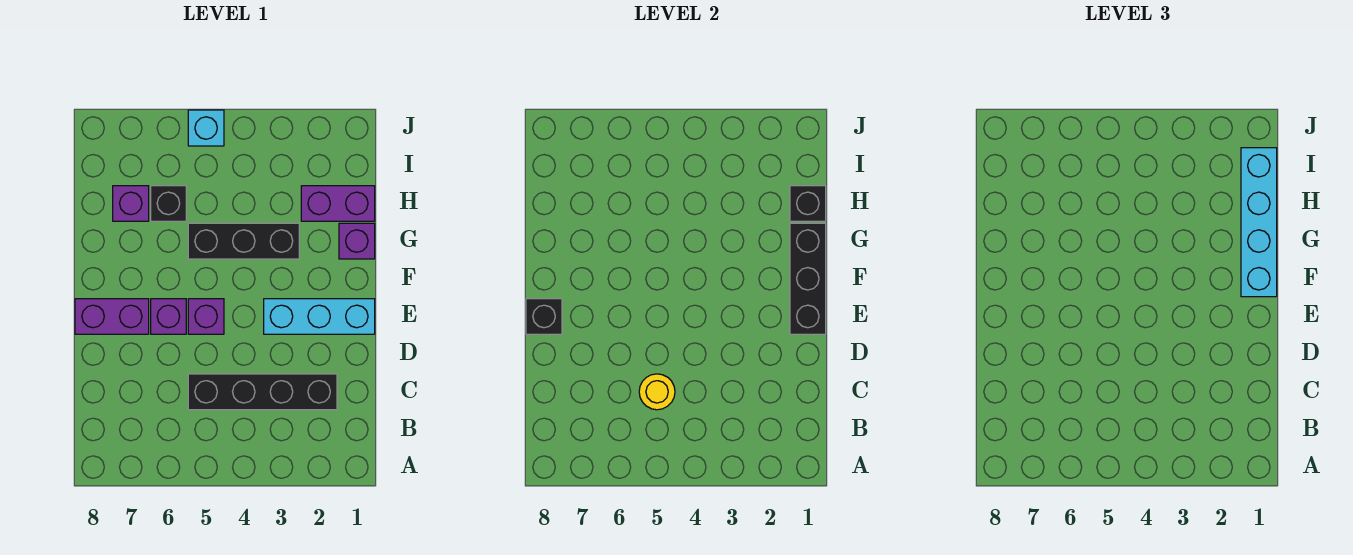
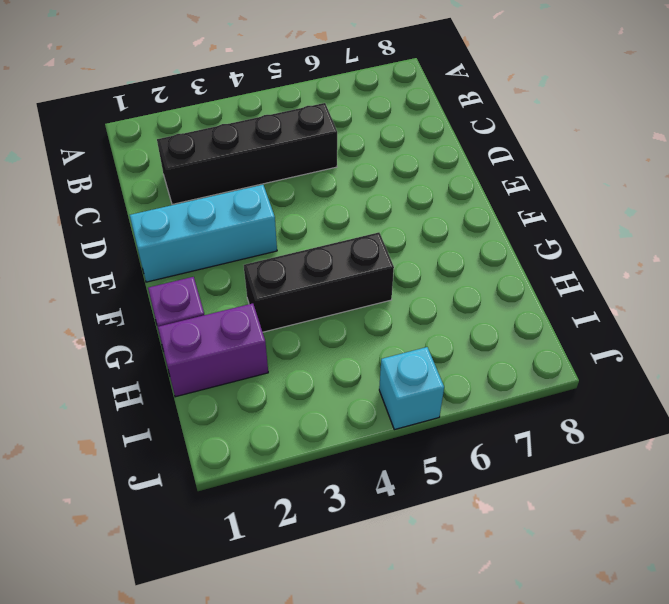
none -> purple brick E5 level 1
none -> purple brick E6 level 1
none -> purple brick E7:E8 level 1

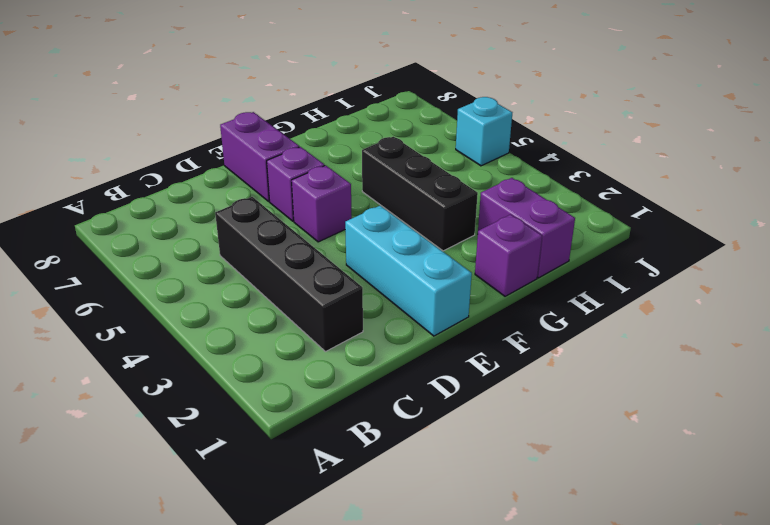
none -> black brick H6 level 1
none -> purple brick H7 level 1
none -> yellow round brick C5 level 2

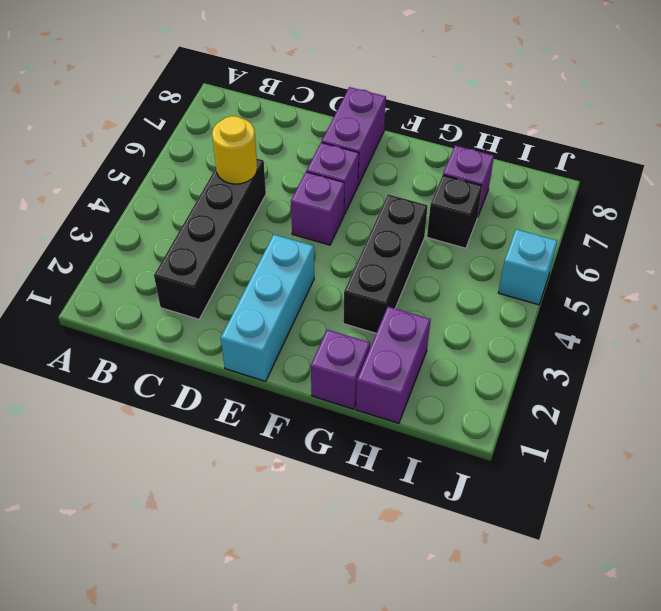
none -> black brick E1:G1 level 2
none -> black brick E8 level 2
none -> black brick H1 level 2

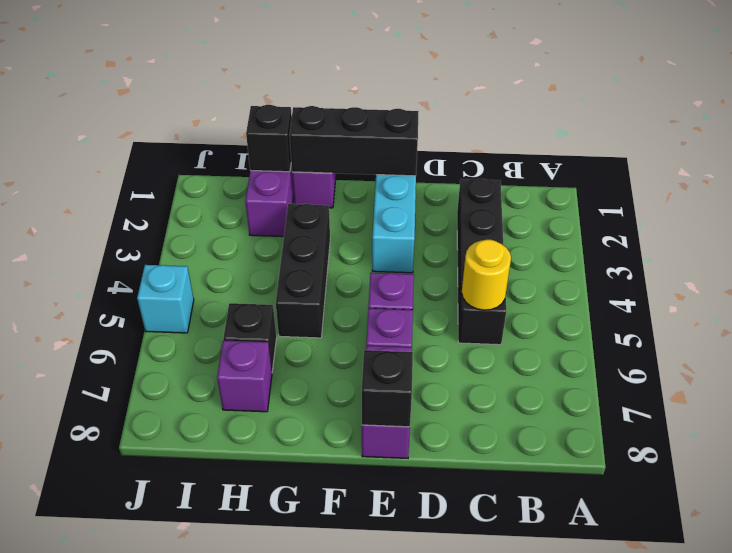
none -> cyan brick F1:I1 level 3

